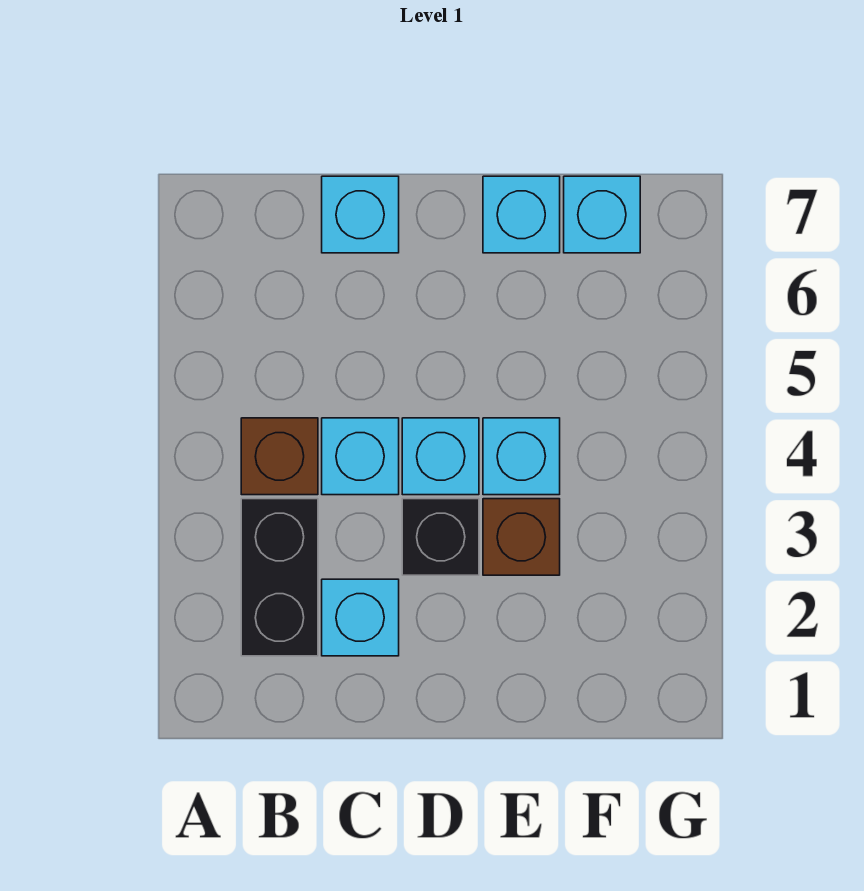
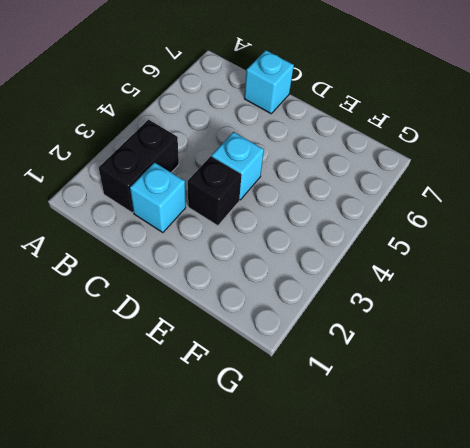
none -> brown brick B4 level 1
none -> cyan brick C4 level 1

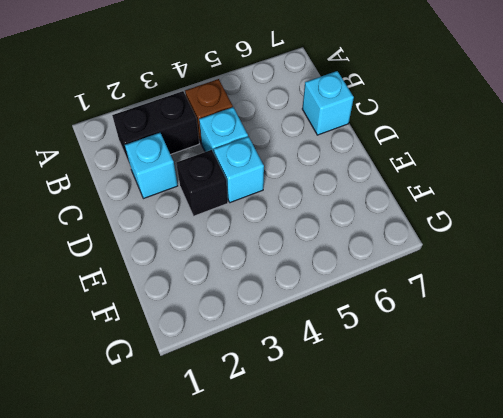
none -> brown brick E3 level 1
none -> cyan brick E4 level 1

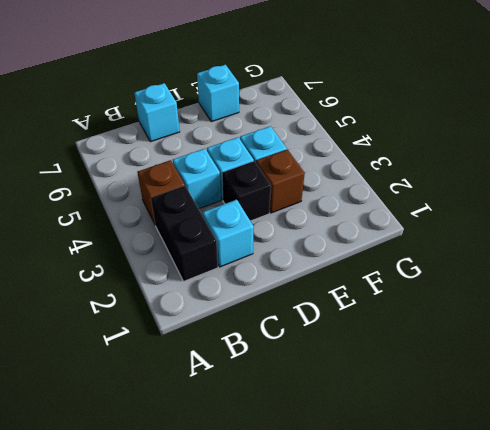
none -> cyan brick F7 level 1

